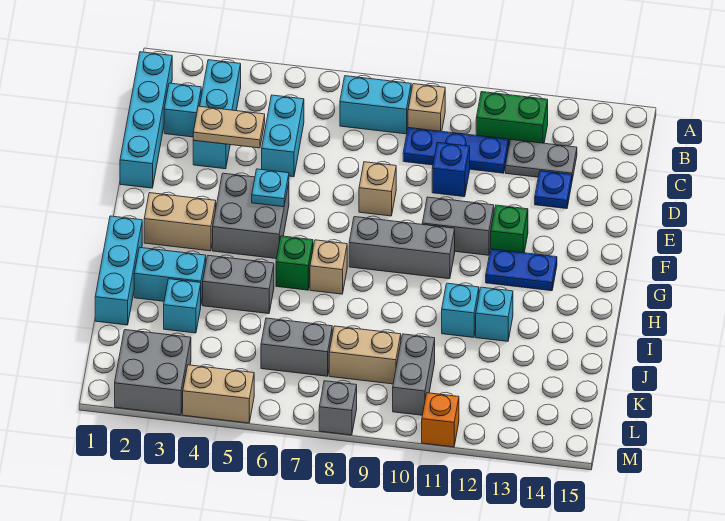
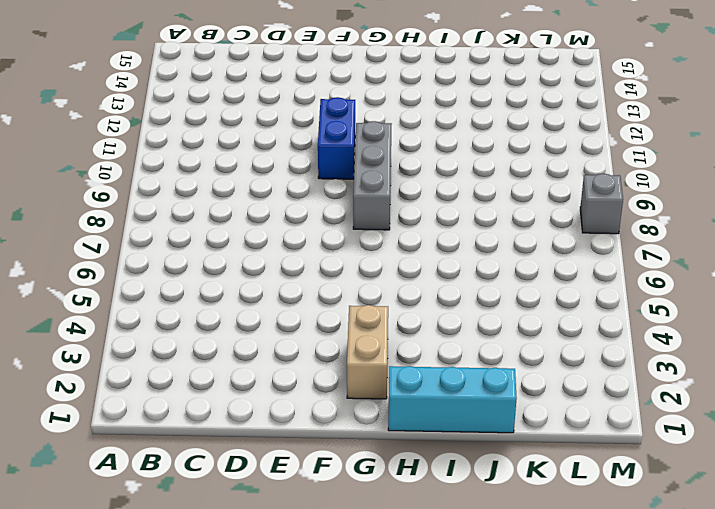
blue brick F10:F11 level 1 -> grey brick F10:F11 level 1
none -> cyan brick B1:E1 level 1
none -> cyan brick B3:D3 level 1
none -> cyan brick B7:B8 level 1
none -> tan brick B9 level 1

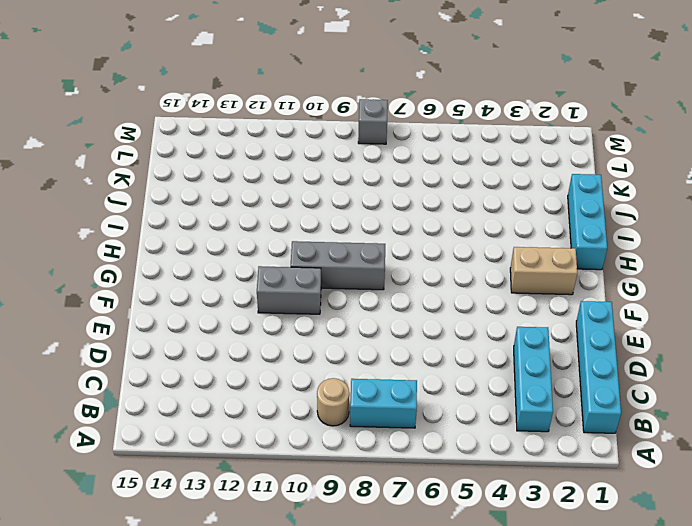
tan round brick B9 level 1 -> tan brick B9 level 1
none -> green brick B11:B12 level 1
none -> cyan brick C2 level 1
none -> cyan brick C5:D5 level 1
none -> blue plate C9:C11 level 1

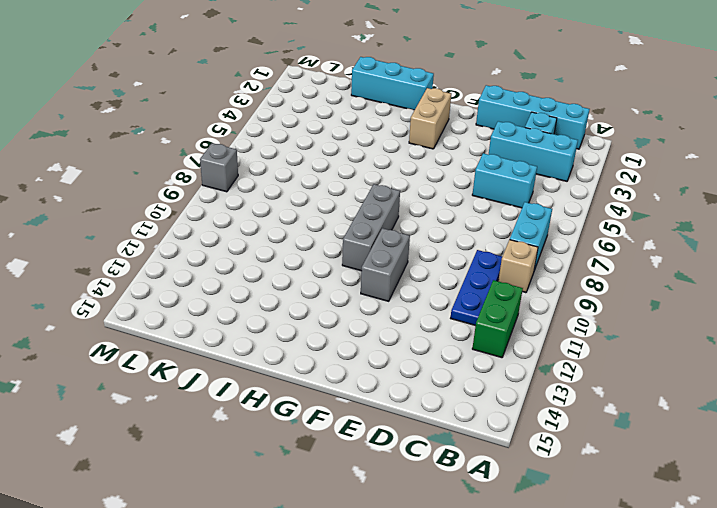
none -> grey plate C12:C13 level 1
none -> blue brick D10 level 1
none -> blue plate D13 level 1
none -> tan brick E8 level 1

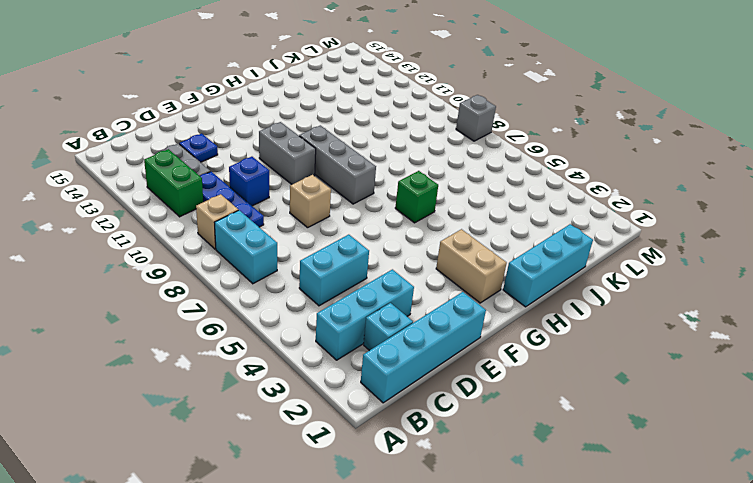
none -> grey brick F4:G5 level 1
none -> green brick F12 level 1
none -> blue plate G12:G13 level 1
none -> tan brick H7 level 1

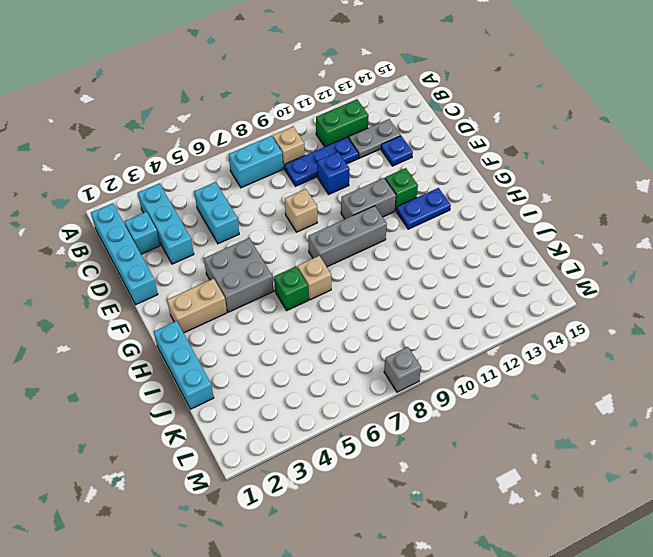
none -> cyan brick I2:I3 level 1
none -> grey brick I4:I5 level 1
none -> cyan brick I11 level 1
none -> cyan brick I12 level 1

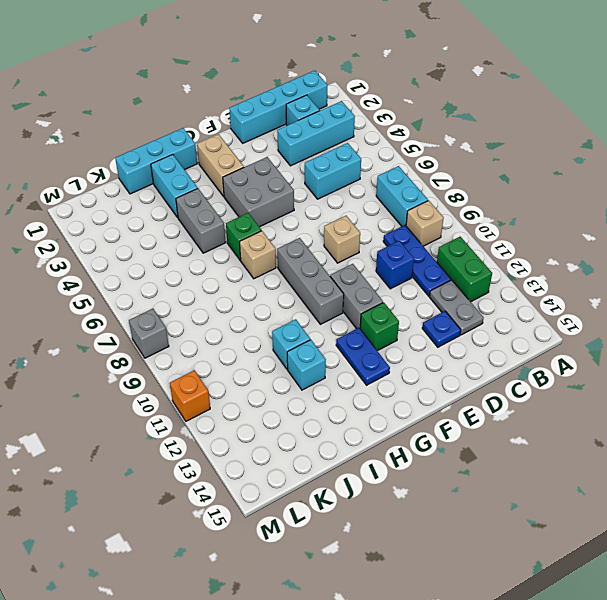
none -> cyan brick J3 level 1
none -> grey brick K6:K7 level 1
none -> tan brick K8:K9 level 1
none -> grey brick K10:L10 level 1

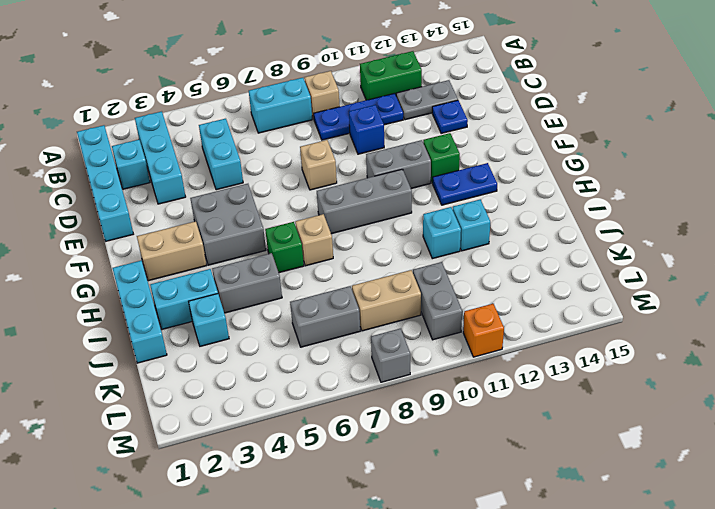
none -> grey brick L2:M3 level 1
none -> tan brick M4:M5 level 1
none -> tan plate D3:D4 level 2
none -> cyan plate F5 level 2

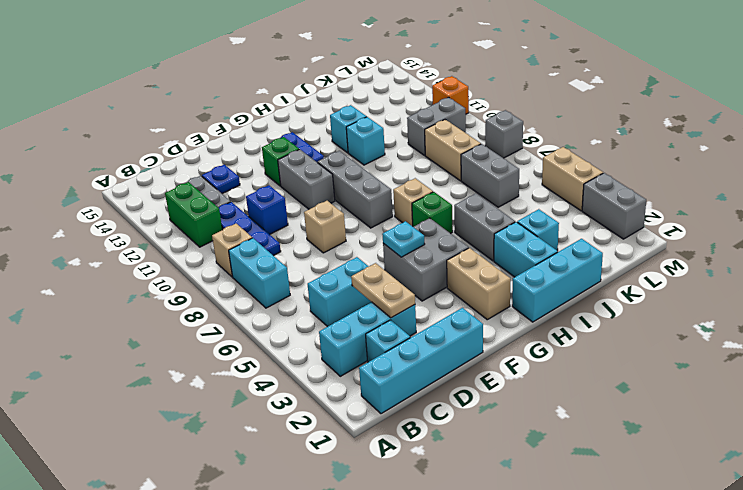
grey brick M2:M3 level 1 -> grey brick L2:M3 level 1

